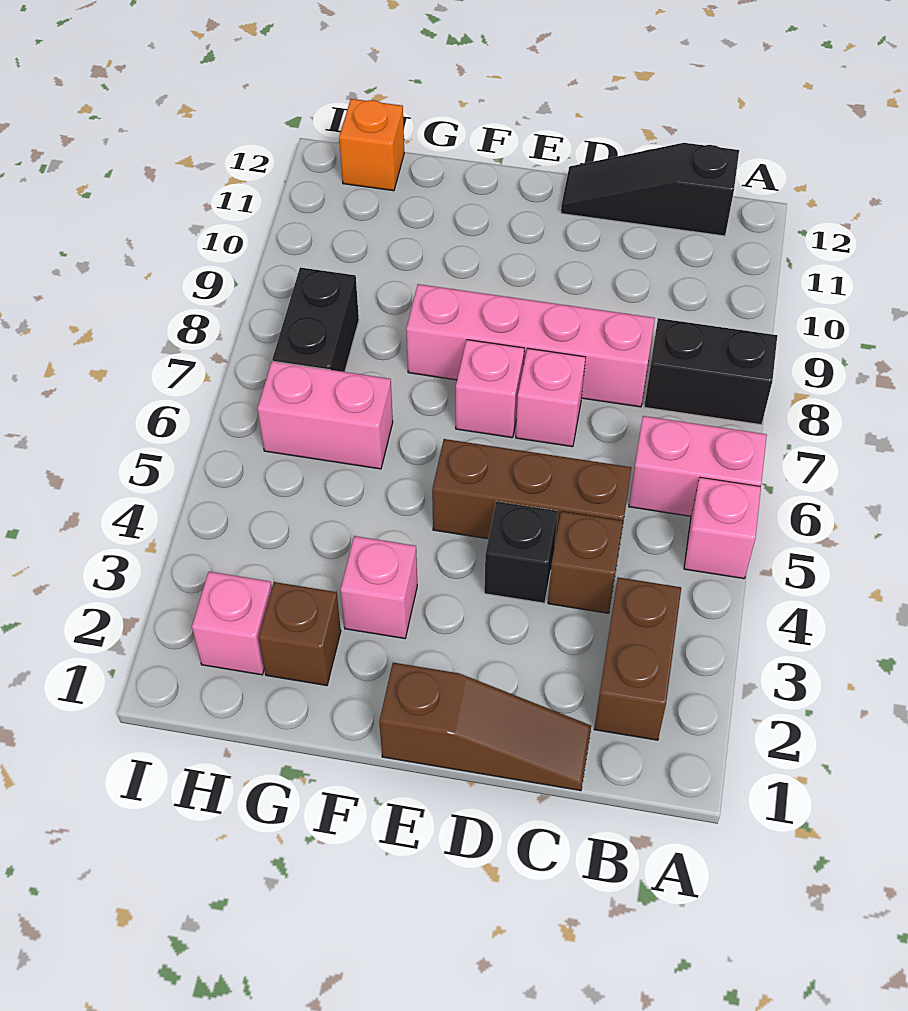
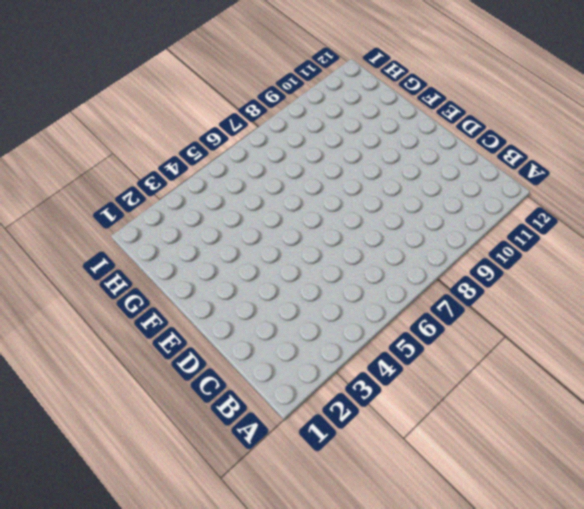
none -> pink brick A5 level 1
none -> pink brick A6:B6 level 1
none -> black brick A8:B8 level 1

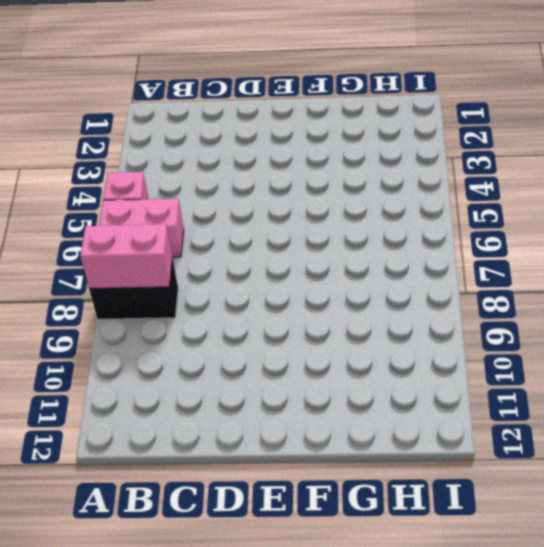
pink brick A8:B8 level 2 -> pink brick G6:H6 level 1
none -> brown brick B2:B3 level 1
none -> black slope B12:D12 level 1 top B
none -> brown slope C1:E1 level 1 top E

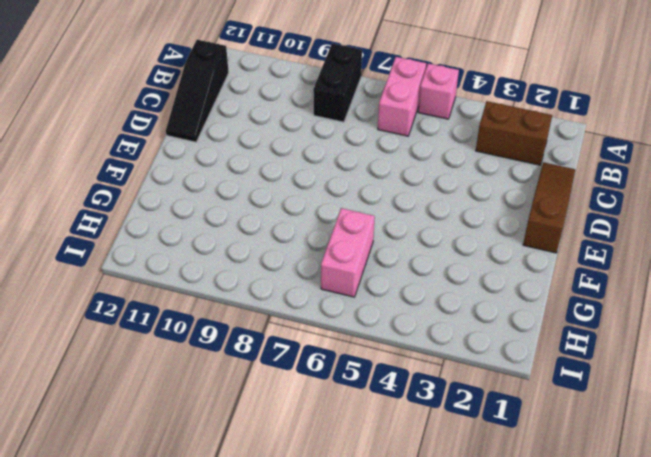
none -> brown brick C4 level 1
none -> brown brick C5:E5 level 1
none -> pink brick C8:F8 level 1

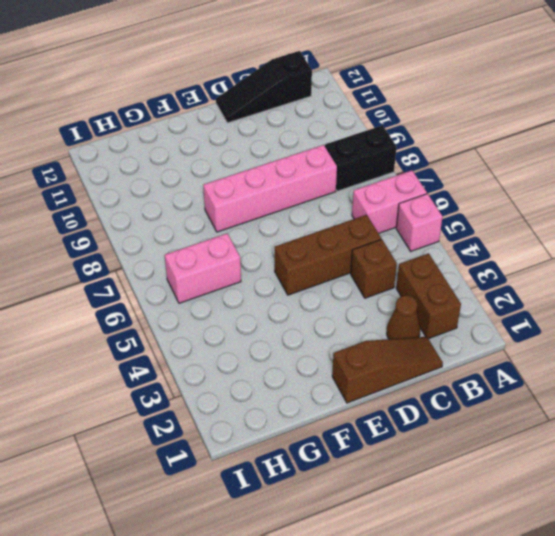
brown cone C2 level 1 -> none
none -> black brick D4 level 1
none -> pink brick D7 level 1
none -> pink brick E7 level 1

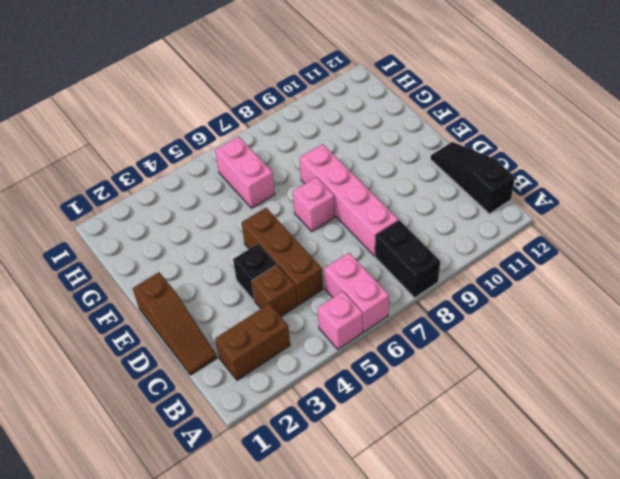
none -> pink brick D7 level 1
none -> pink brick F3 level 1
none -> brown brick G2 level 1

